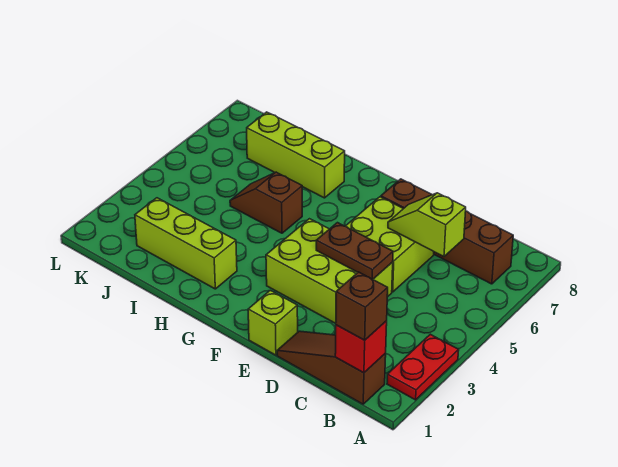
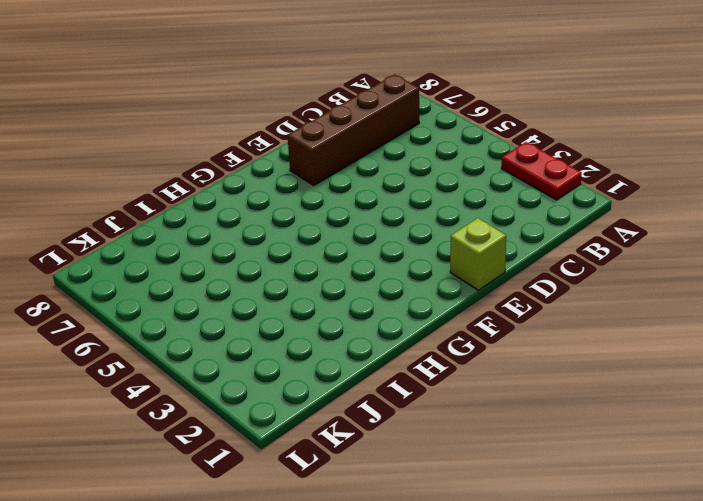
none -> brown slope B1:D1 level 1 top B
none -> lime brick D3:F4 level 1
none -> lime brick D5:E6 level 1

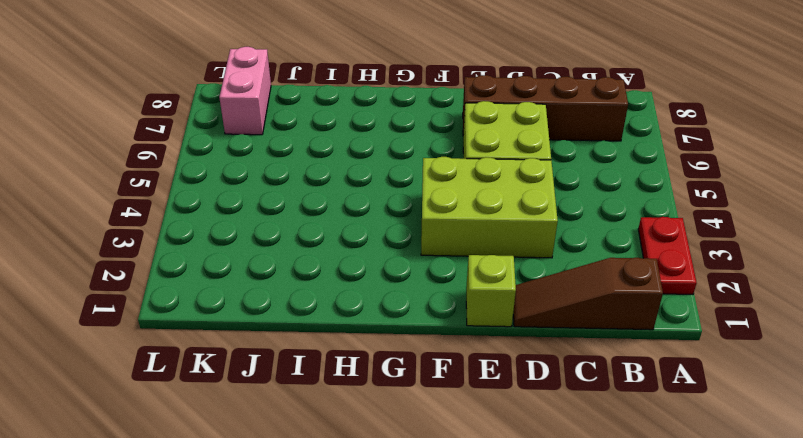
pink brick K7:K8 level 1 -> none
none -> lime brick H2:J2 level 1
none -> brown slope H5:I5 level 1 top H
none -> lime brick H7:J7 level 1

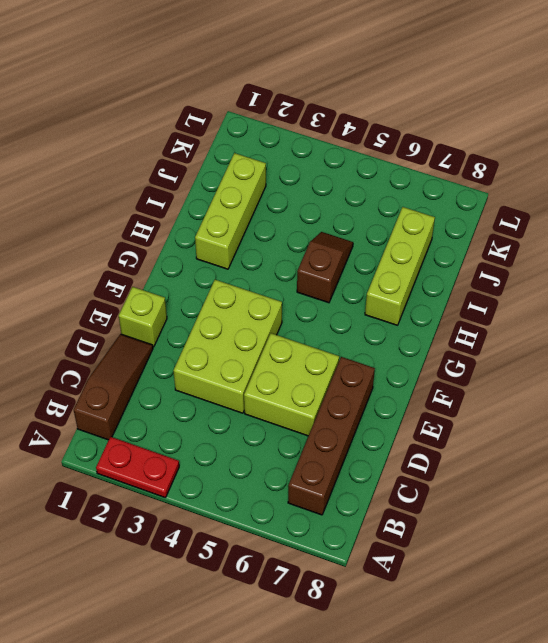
none -> red brick B1 level 2
none -> lime slope C6:D6 level 2 top C
none -> brown plate D4:E4 level 2

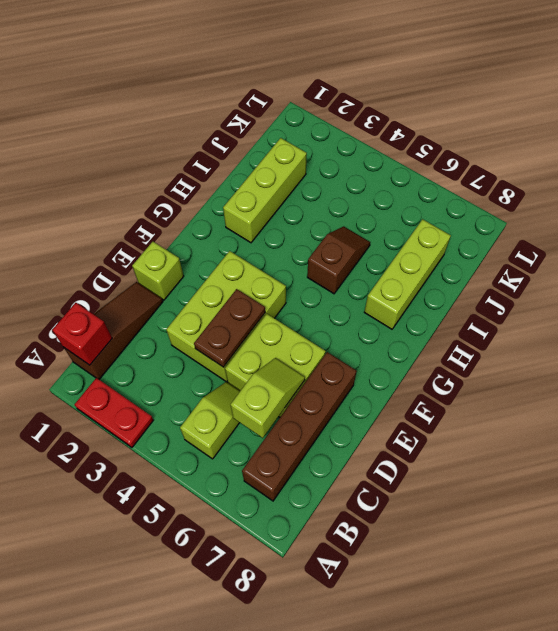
lime slope B5:C5 level 1 top B -> none
none -> brown brick B1 level 3

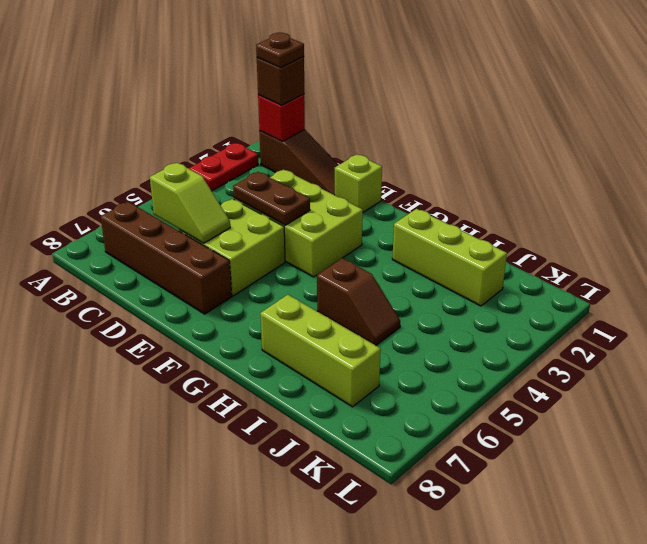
brown plate B1 level 4 -> none

